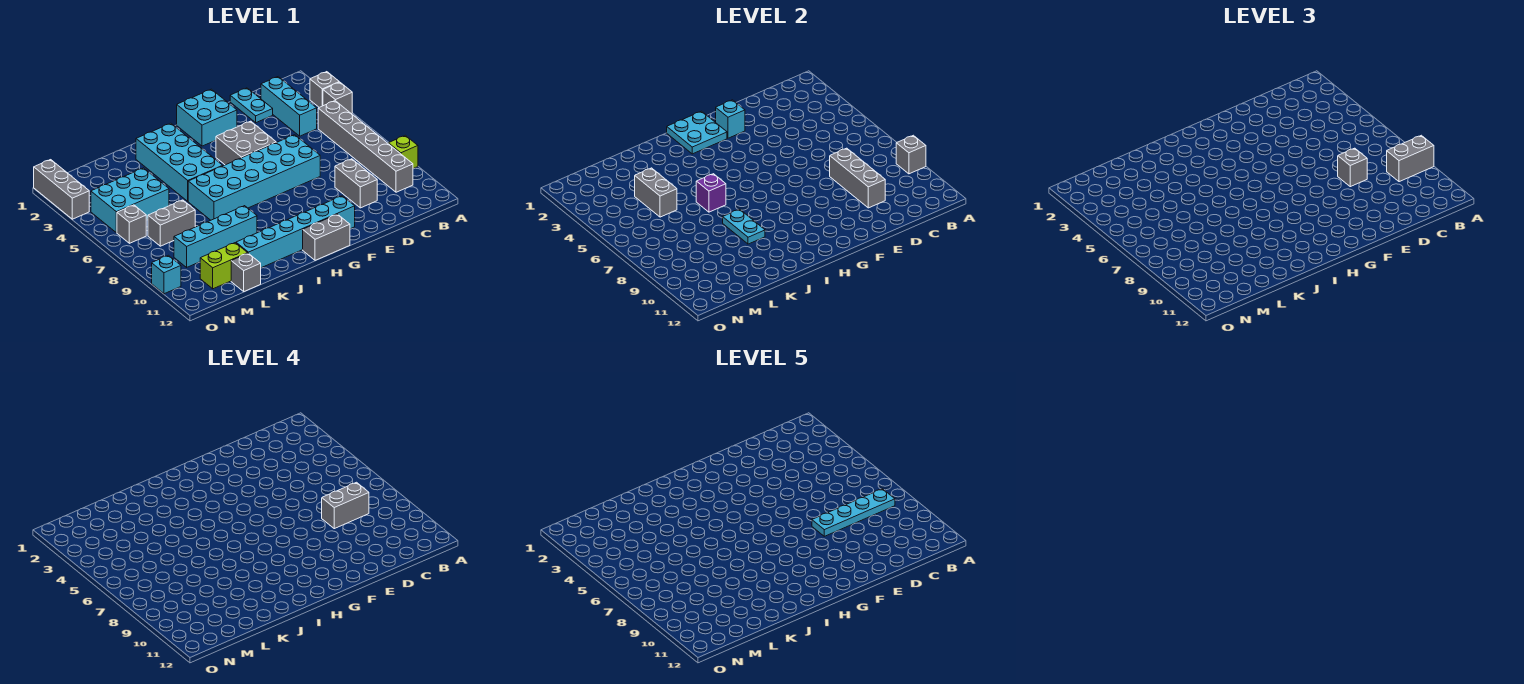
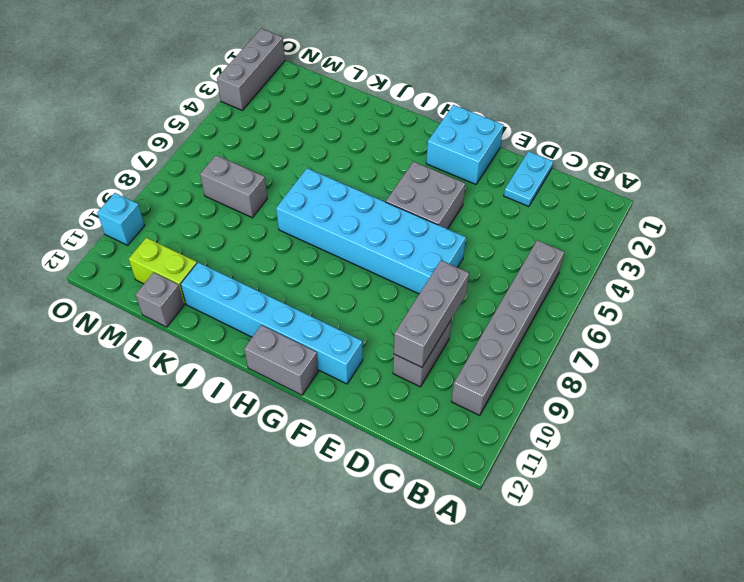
none -> grey brick A3 level 1
none -> grey brick A4 level 1
none -> lime brick A9 level 1
none -> cyan brick C2:C4 level 1

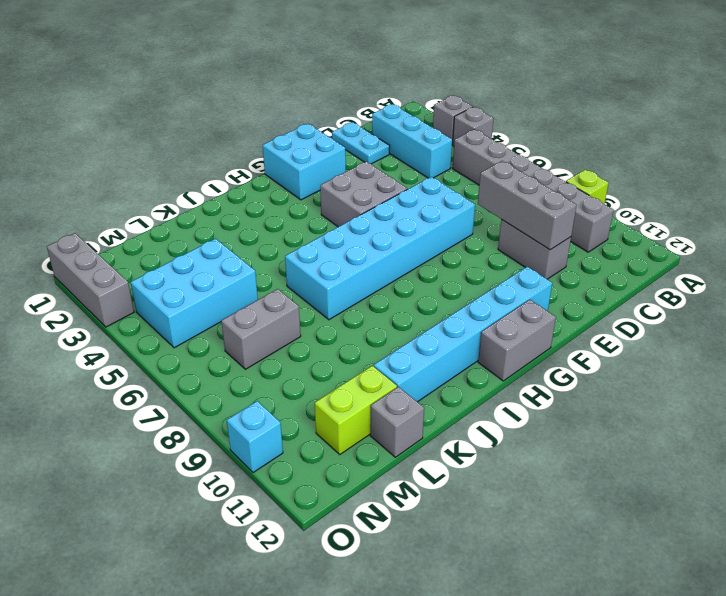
none -> cyan brick I2:J5 level 1
none -> cyan brick J9:M9 level 1
none -> grey brick N6 level 1
none -> grey brick A9 level 2

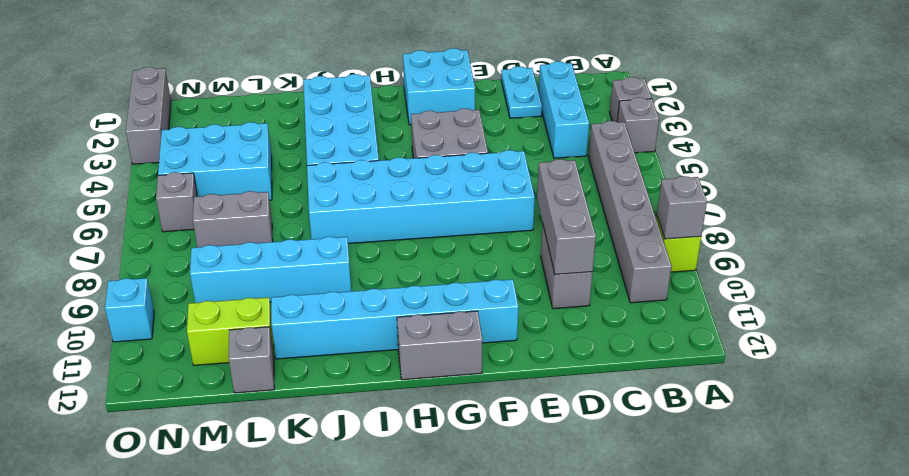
none -> cyan brick F2 level 2
none -> cyan plate G1:H2 level 2
none -> purple brick J6 level 2
none -> cyan plate J8:J9 level 2

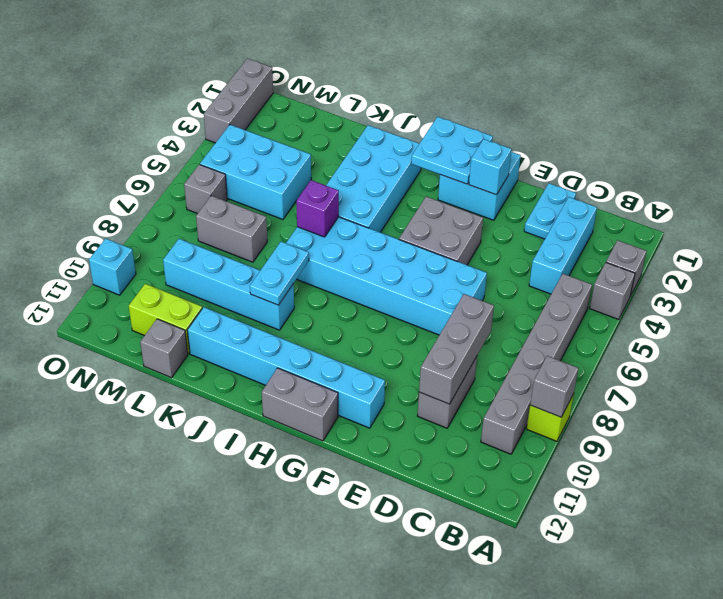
none -> grey brick L4:L5 level 2
none -> grey brick A9:B9 level 3
none -> grey brick D8 level 3
none -> grey brick C8:D8 level 4

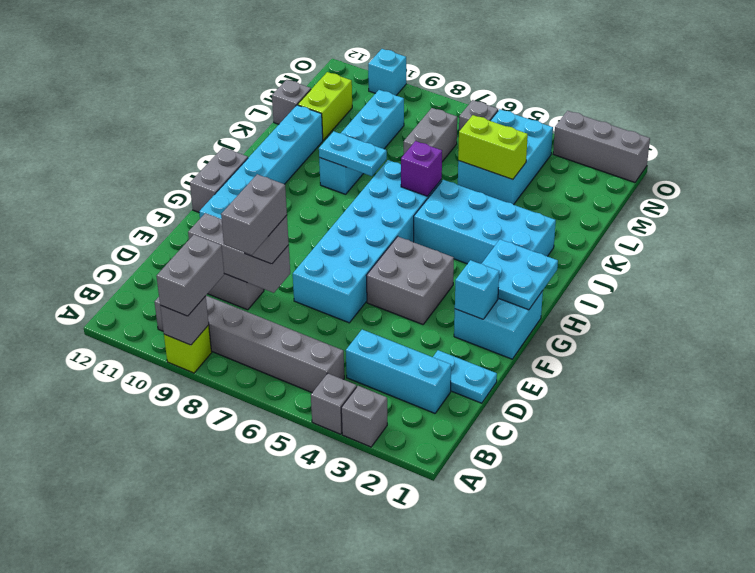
lime brick L4:L5 level 2 -> grey brick L4:L5 level 2
none -> cyan plate B8:E8 level 5

